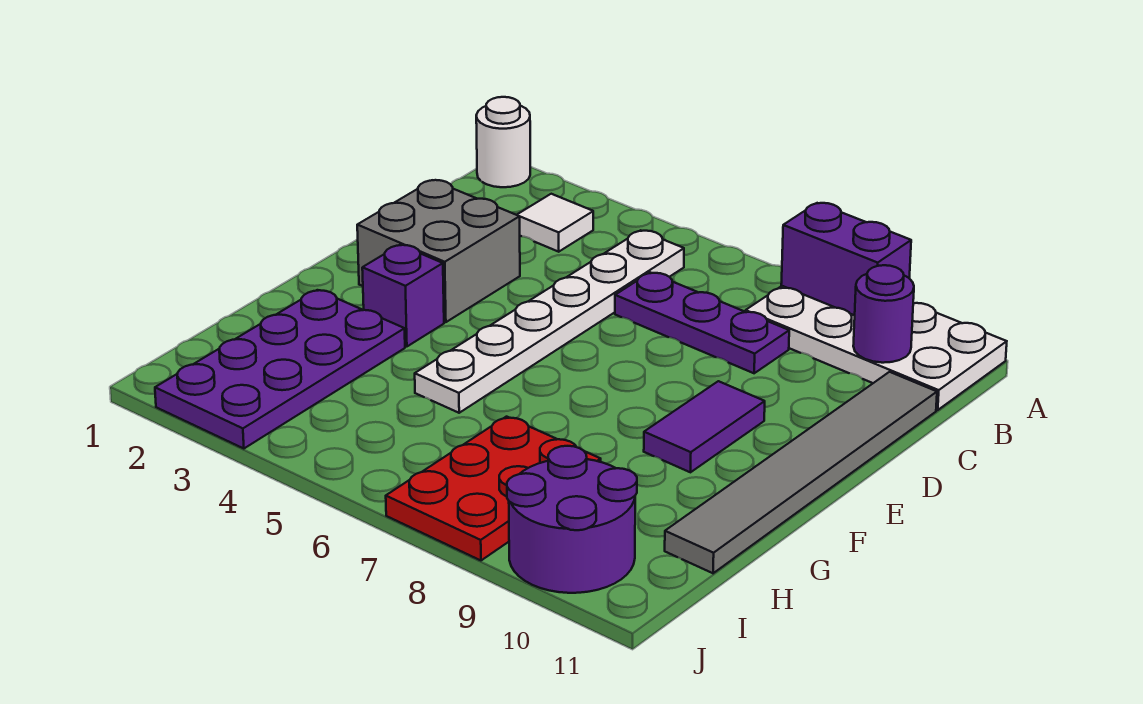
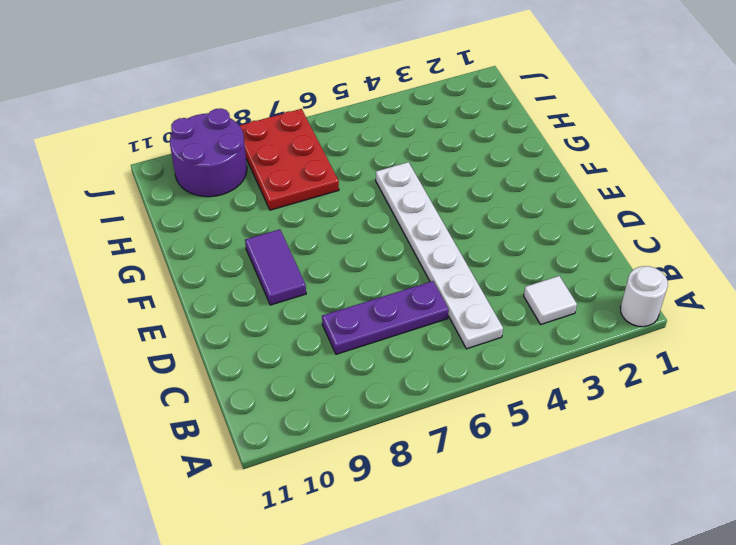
none -> white plate A8:B11 level 1
none -> grey tile C11:H11 level 1
none -> grey brick D2:E3 level 1

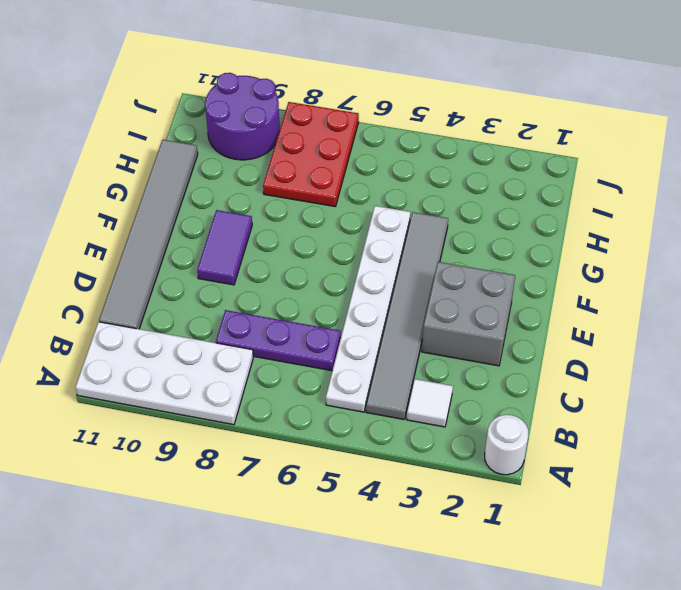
grey tile B4:G4 level 1 -> none
none -> purple brick F3 level 1
none -> purple plate G2:J3 level 1
none -> purple brick A8:A9 level 2

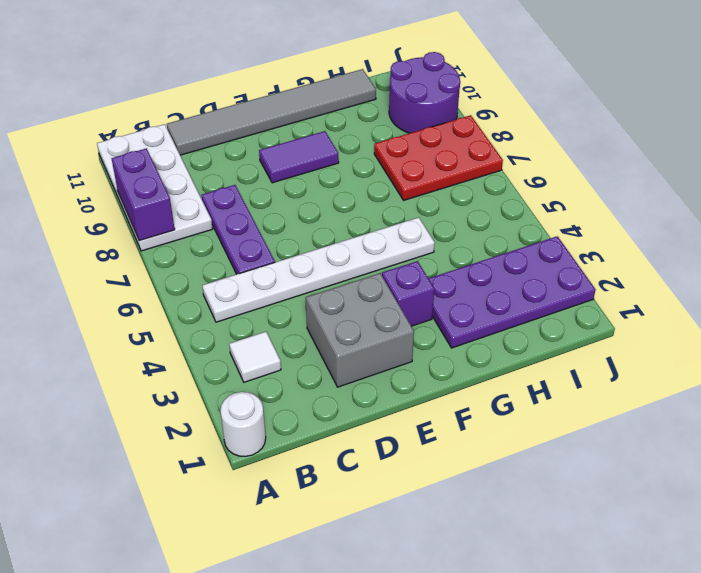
none -> purple round brick B10 level 2

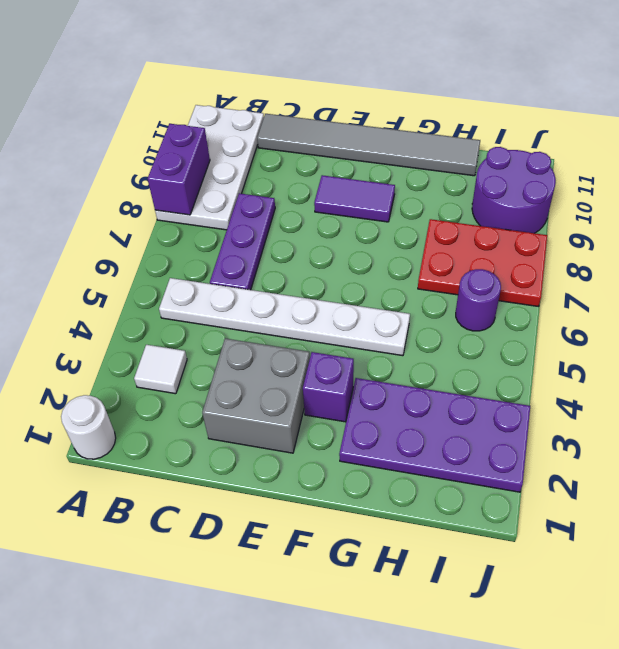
purple round brick I6 level 1 -> purple round brick B10 level 2

